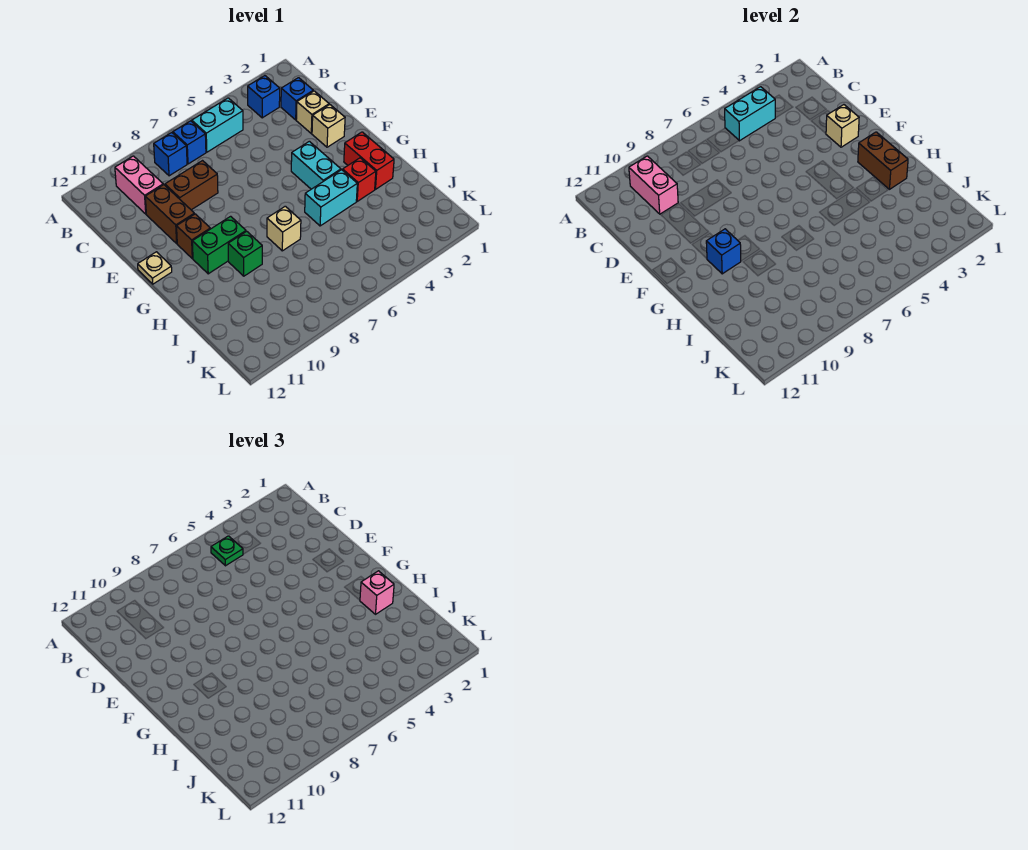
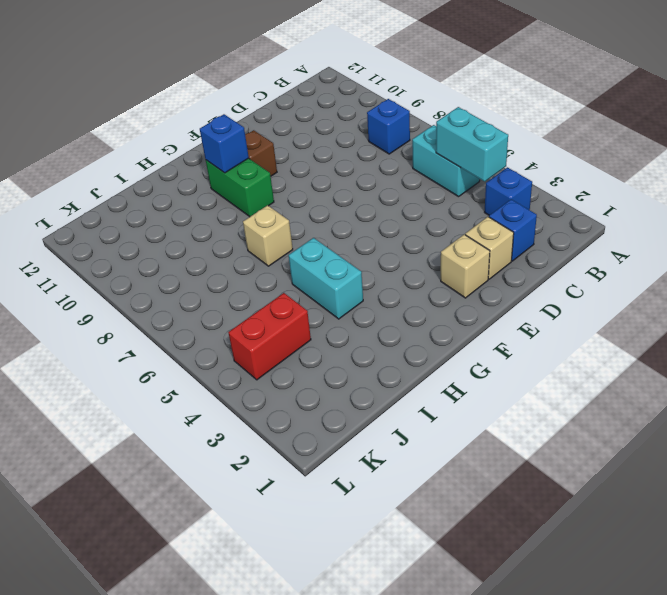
red brick J4:K4 level 1 -> red brick G2:H2 level 1
none -> blue brick B7 level 1
none -> pink brick B10:C10 level 1
none -> brown brick D8:D9 level 1

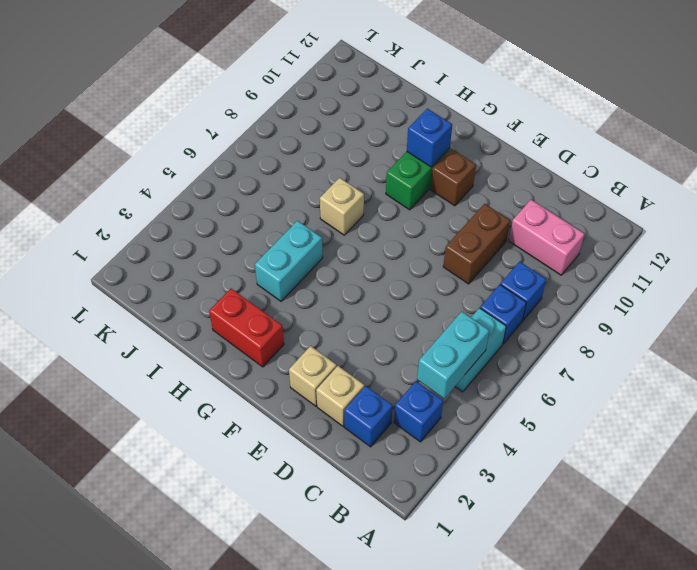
none -> brown brick D10:E10 level 1
none -> cyan brick F4:G4 level 1
none -> tan plate F12 level 1

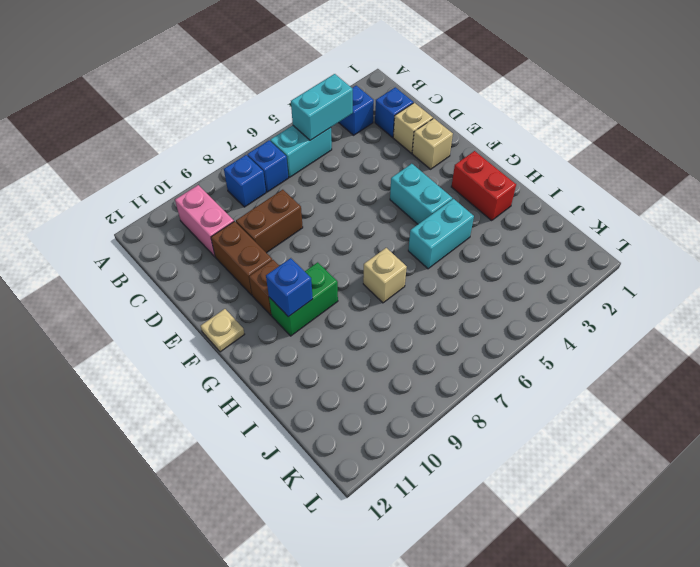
none -> red brick H3 level 1
none -> green brick H9 level 1
none -> pink brick B10:C10 level 2

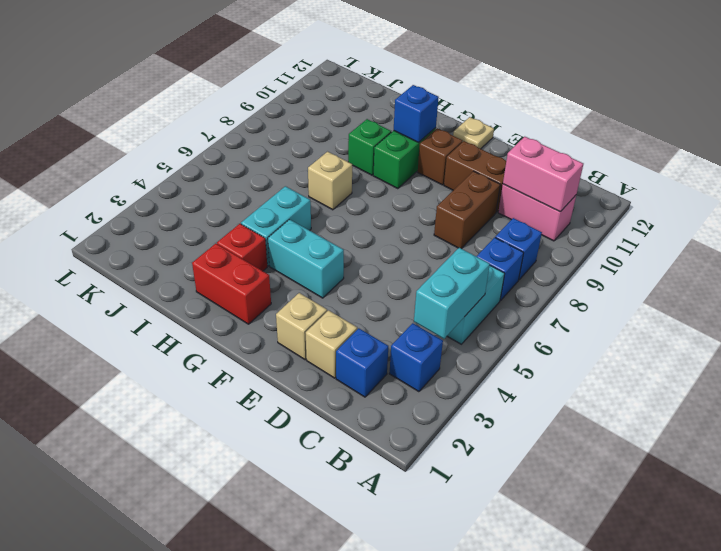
none -> tan brick E2 level 2
none -> brown brick G2:H2 level 2
none -> green plate B5 level 3

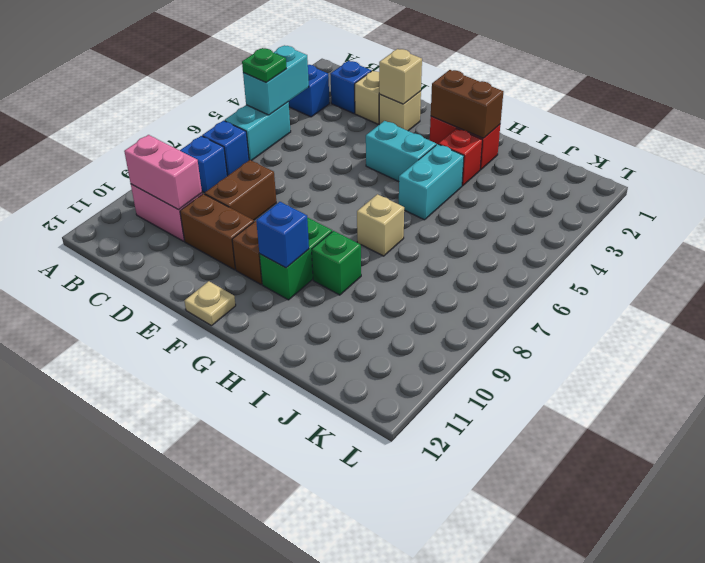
none -> pink brick H2 level 3

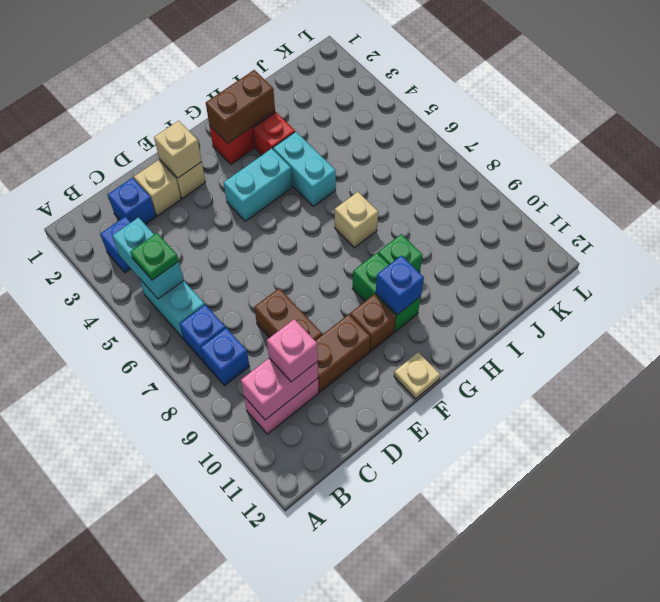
pink brick C10 level 3 -> pink brick H2 level 3

